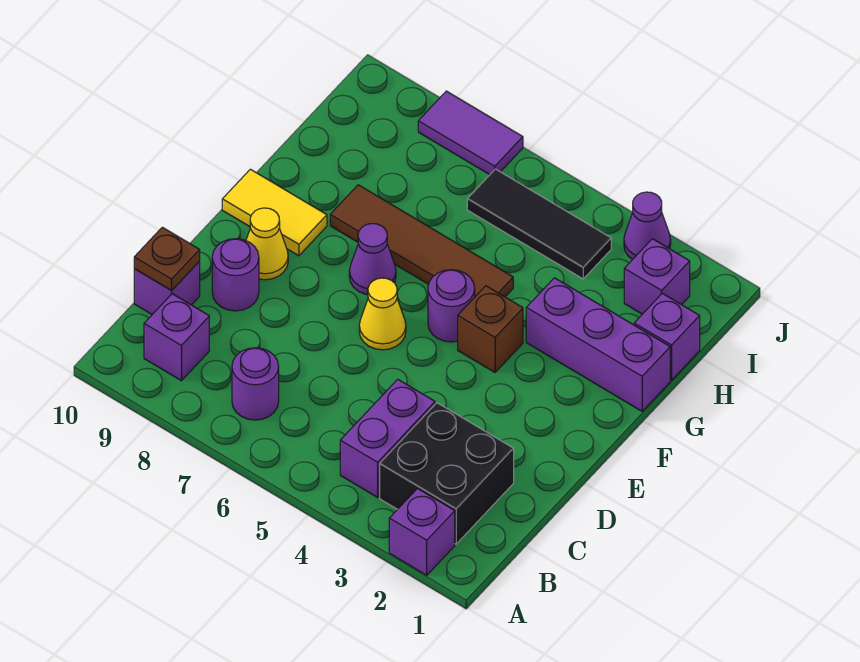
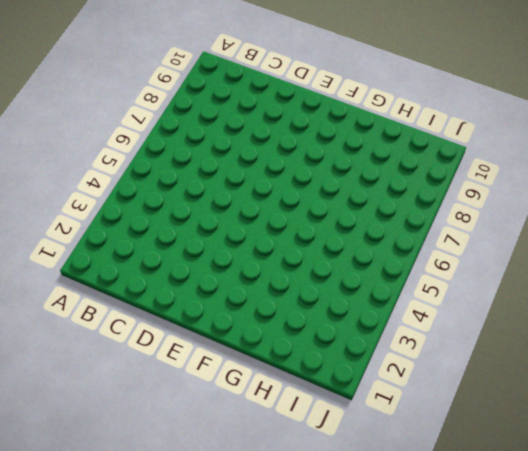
none -> purple brick A2 level 1
none -> black brick B2:C3 level 1
none -> purple brick B4:C4 level 1

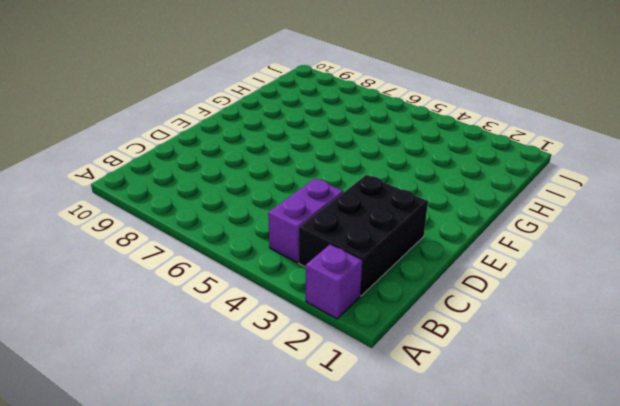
black brick B2:D3 level 1 -> black brick B2:C3 level 1
none -> purple round brick B7 level 1
none -> purple brick B9 level 1
none -> purple brick C10 level 1

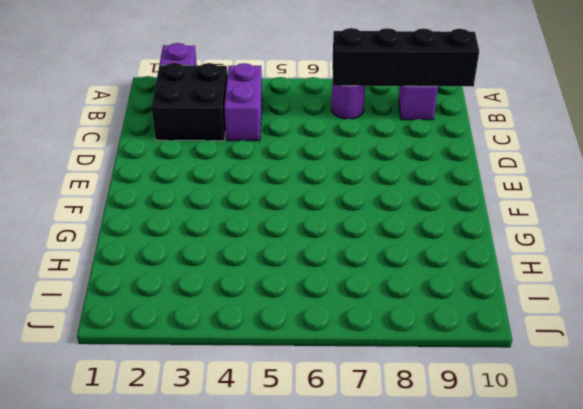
black brick B7:B10 level 2 -> none
none -> purple brick C10 level 1
none -> purple round brick D9 level 1
none -> yellow cone E6 level 1

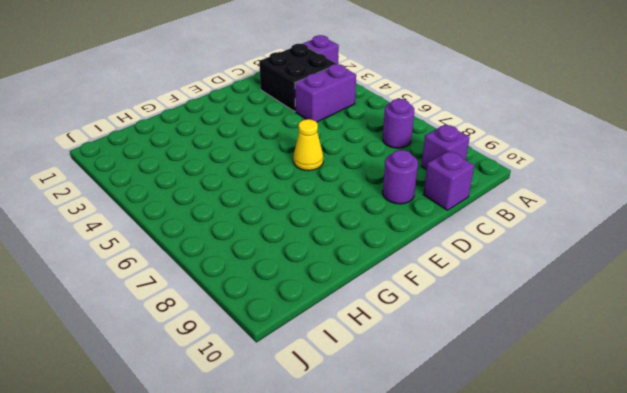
none -> yellow cone E9 level 1
none -> brown brick F4 level 1
none -> purple round brick F5 level 1

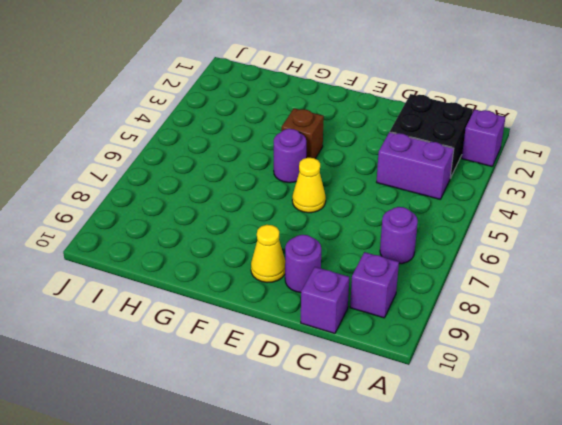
none -> purple cone F7 level 1
none -> yellow tile F9:F10 level 1
none -> purple brick G1:G3 level 1

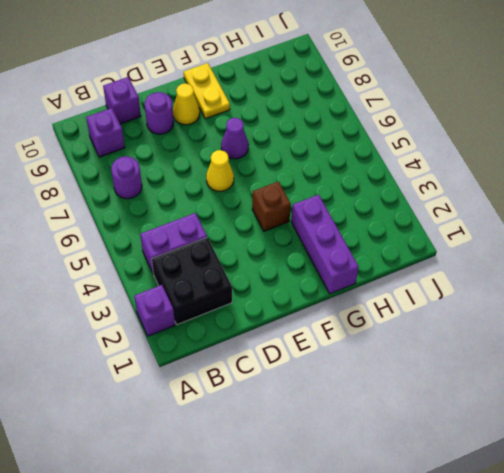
yellow plate F9:F10 level 1 -> yellow tile F9:F10 level 1
none -> purple round brick F5 level 1
none -> brown tile G5:G8 level 1
none -> purple brick H1 level 1

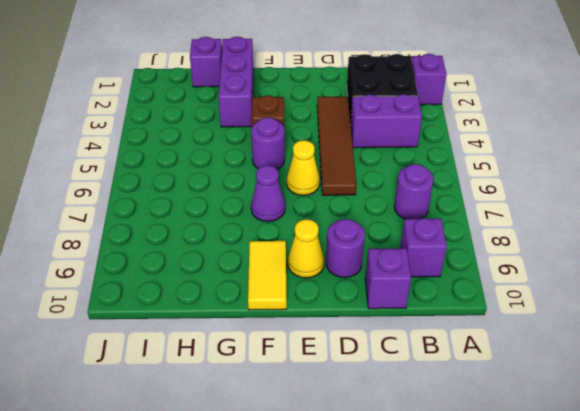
brown tile D3:D6 level 1 -> brown tile G5:G8 level 1
none -> purple brick I2 level 1
none -> black tile I4:I6 level 1
none -> purple cone J3 level 1

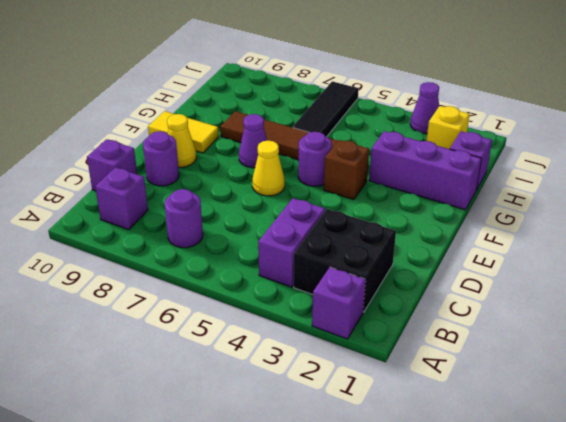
black tile H6:J6 level 1 -> black tile I4:I6 level 1
yellow brick I2 level 1 -> purple brick I2 level 1
none -> purple tile J7:J8 level 1
none -> brown plate C10 level 2

